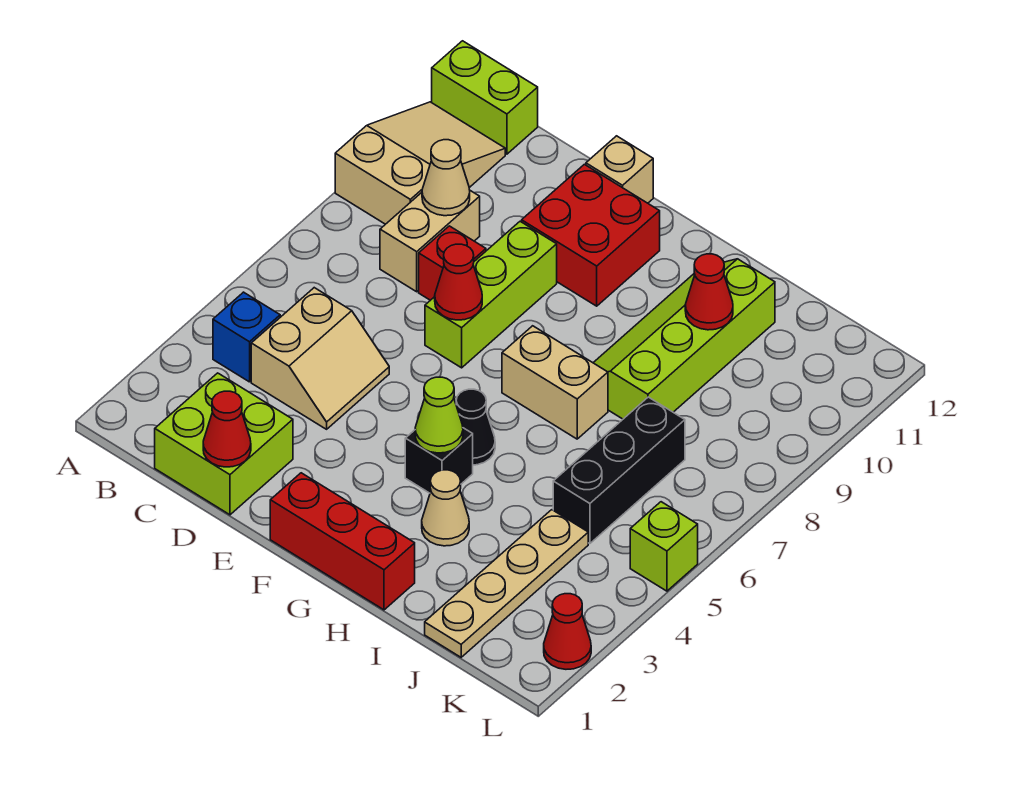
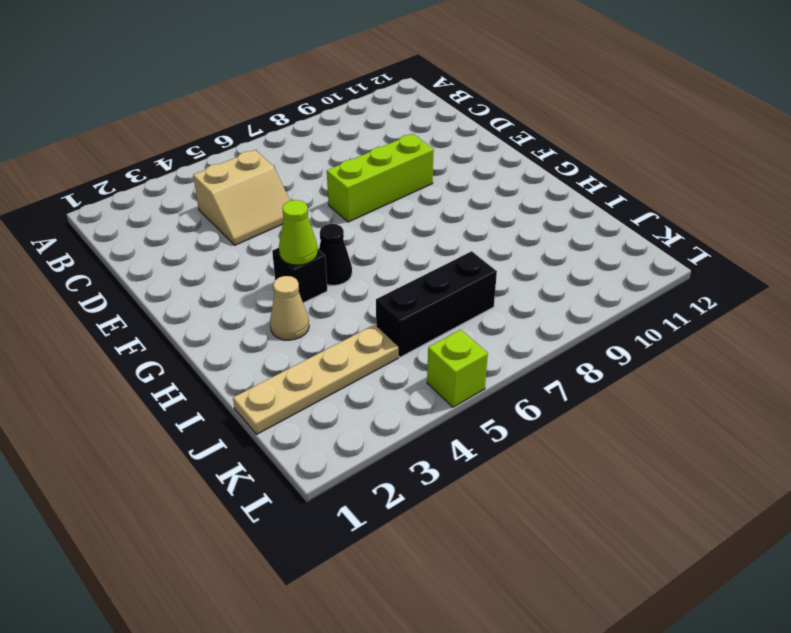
none -> tan slope A9:B11 level 1 top 9
none -> lime brick A12:B12 level 1
none -> blue brick B4 level 1

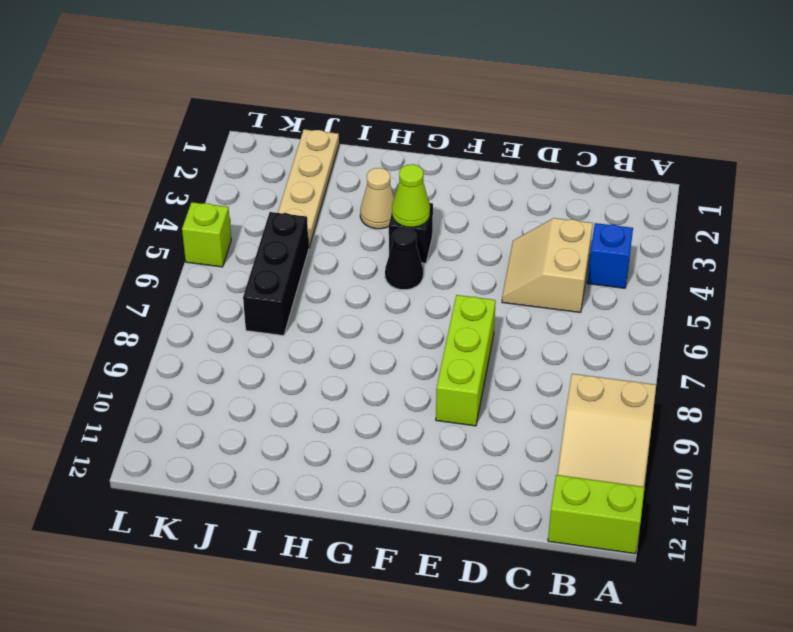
none -> lime brick C1:D2 level 1
none -> tan brick C8:C9 level 1
none -> red brick D8 level 1

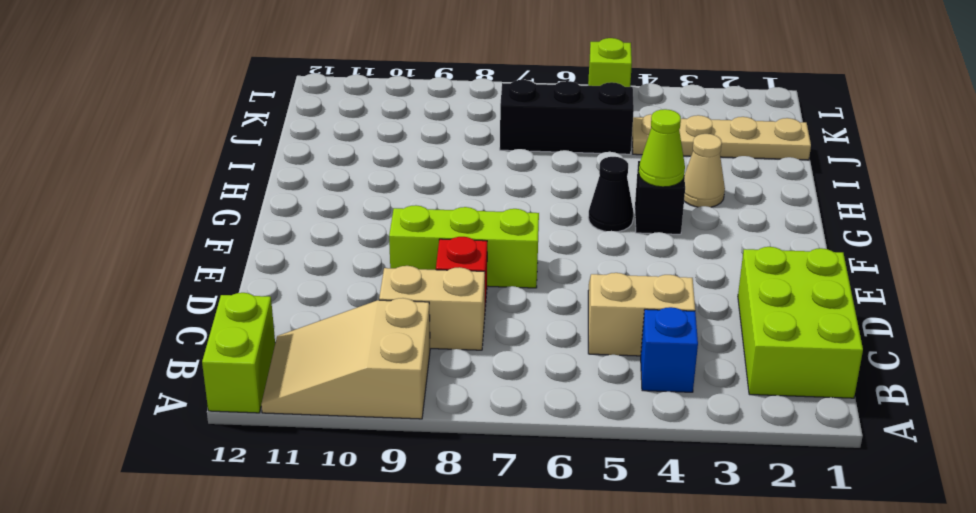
lime brick B1:D2 level 1 -> lime brick C1:D2 level 1
none -> red brick E10:F11 level 1
none -> tan brick E12 level 1
none -> red brick F1:H1 level 1

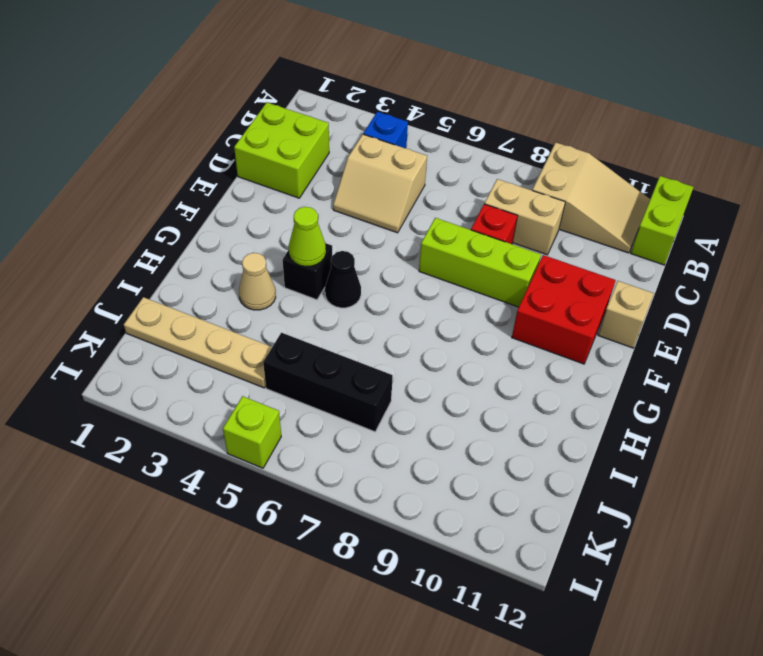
none -> red brick F1:H1 level 1
none -> tan brick G7:H7 level 1
none -> lime slope H8:I11 level 1 top I

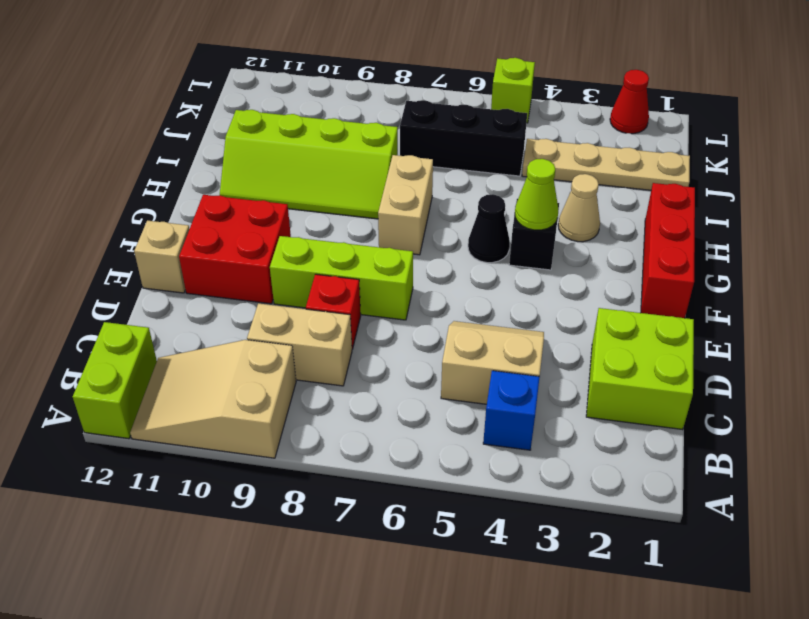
none -> tan cone C9 level 2
none -> red cone D1 level 2
none -> red cone E7 level 2

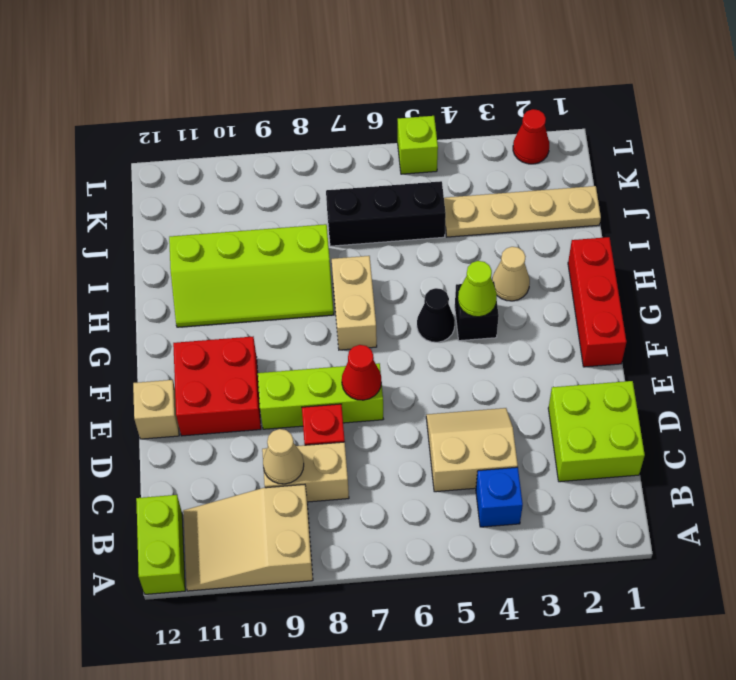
none -> red cone D1 level 2
none -> red cone I10 level 2

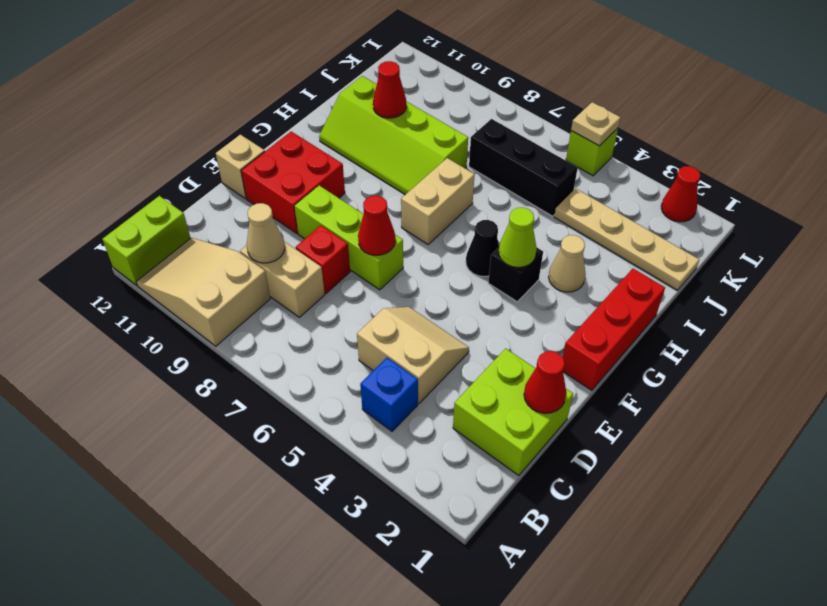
tan plate L5 level 2 -> none

